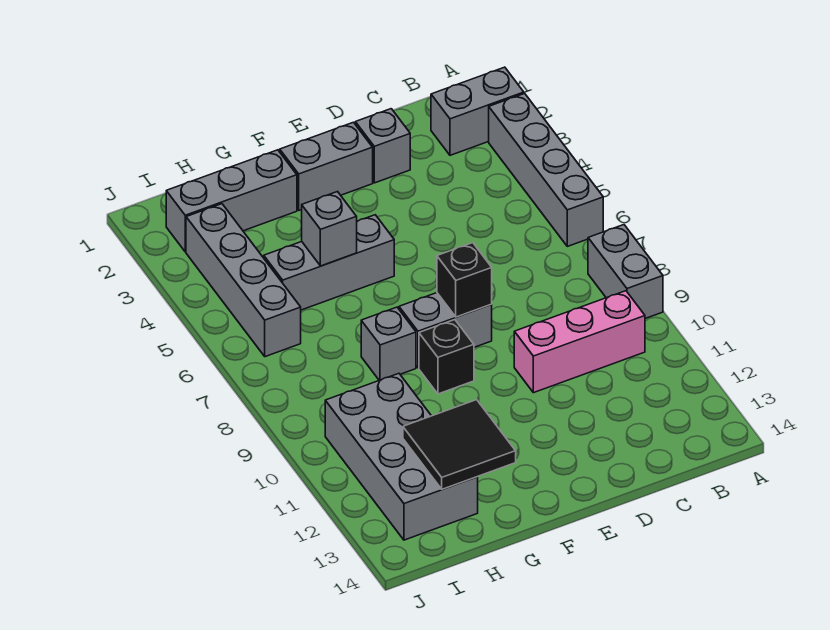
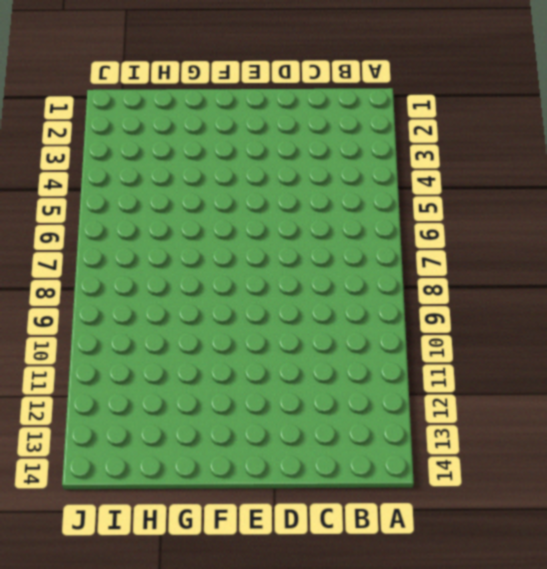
none -> grey brick A2:B2 level 1
none -> grey brick A3:A6 level 1
none -> grey brick A8:A9 level 1

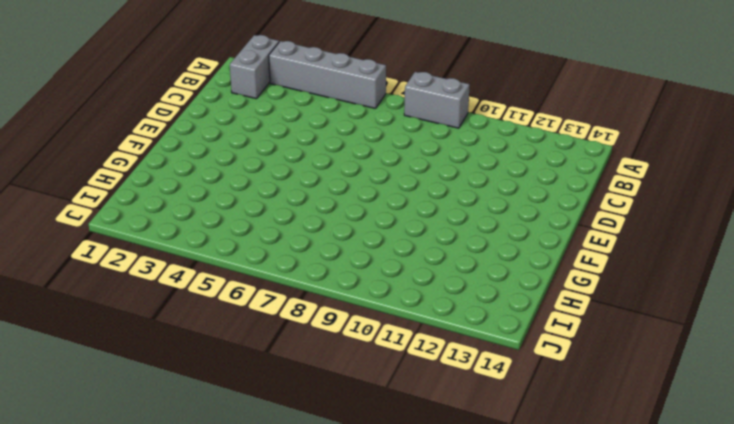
none -> pink brick B10:D10 level 1
none -> grey brick D2 level 1
none -> grey brick E2:F2 level 1

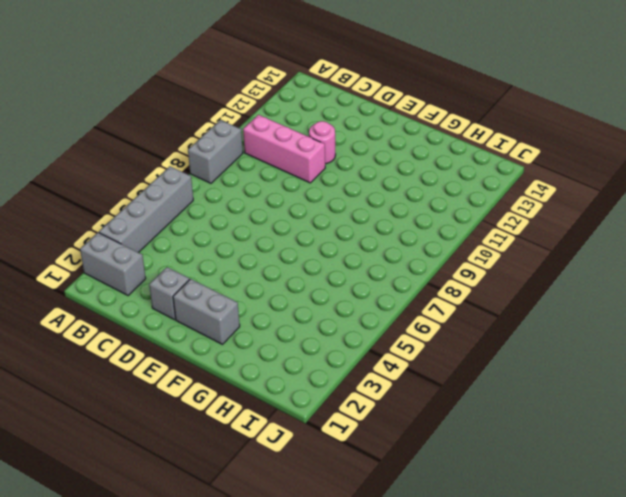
pink round brick D11 level 1 -> none
none -> grey brick E8:F8 level 1
none -> grey brick F5:H5 level 1
none -> black brick F9 level 1

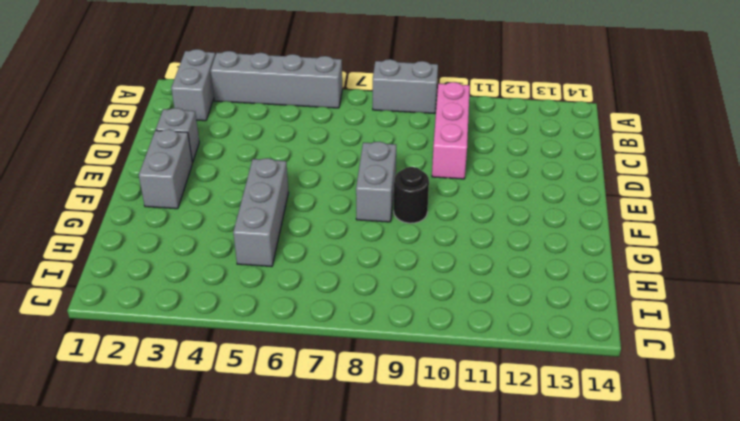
black round brick F9 level 1 -> black brick F9 level 1
none -> grey brick G2:I2 level 1
none -> grey brick G8 level 1
none -> grey brick H10:I13 level 1

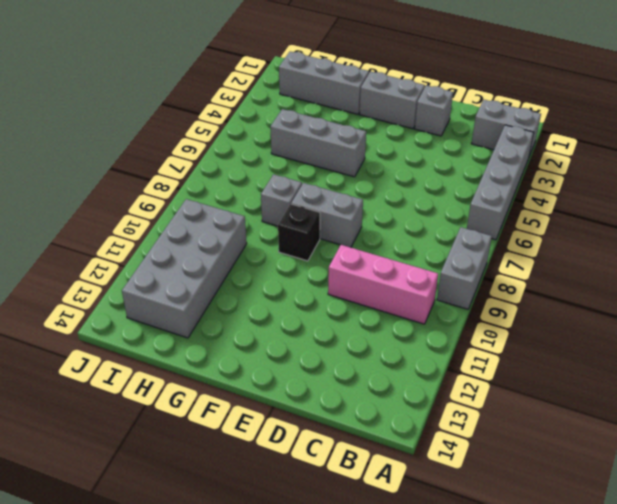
none -> grey brick I3:I6 level 1
none -> black brick E8 level 2
none -> grey brick G5 level 2

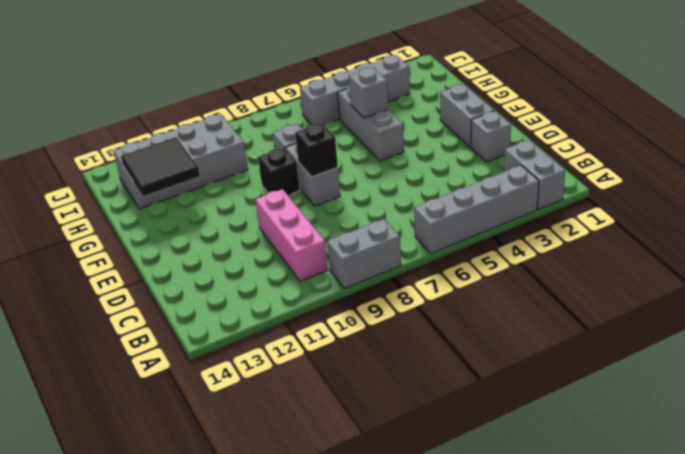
none -> grey brick G2:I2 level 1

